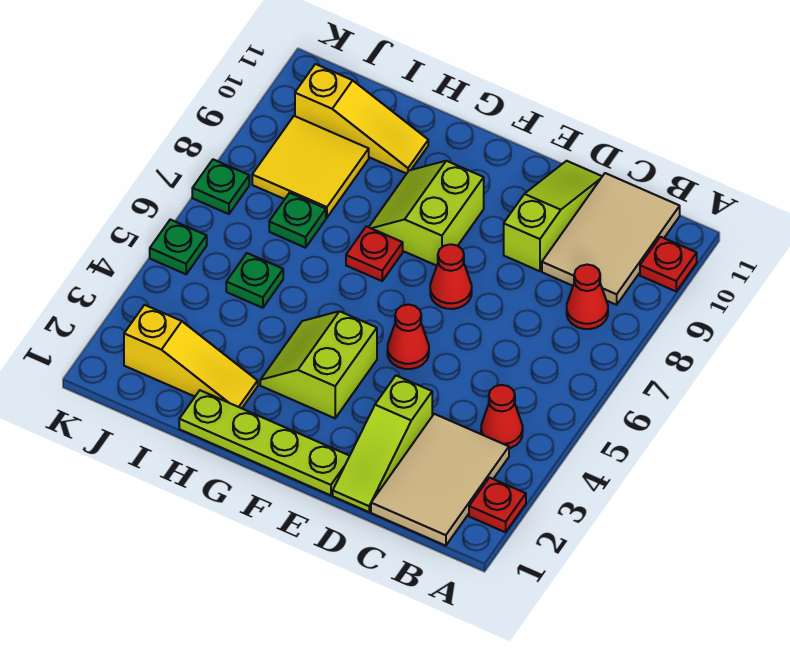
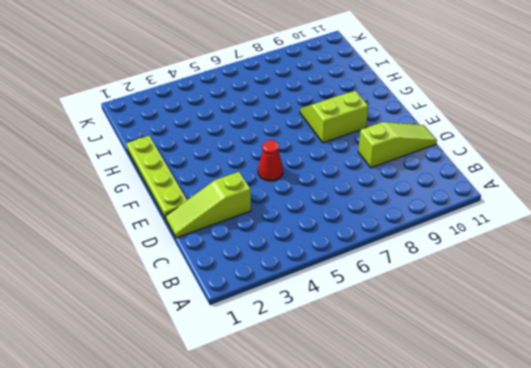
none -> red plate A2 level 1
none -> red plate A10 level 1
none -> tan tile B1:C3 level 1

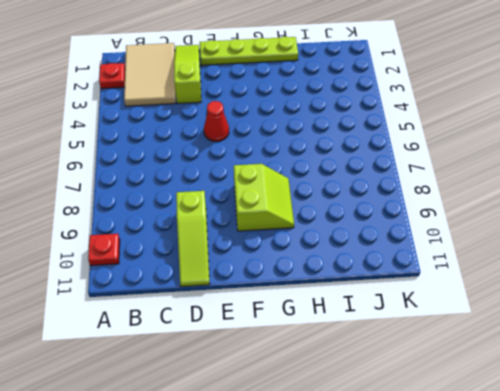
none -> red cone B4 level 1
none -> red cone B8 level 1
none -> tan tile B9:C11 level 1

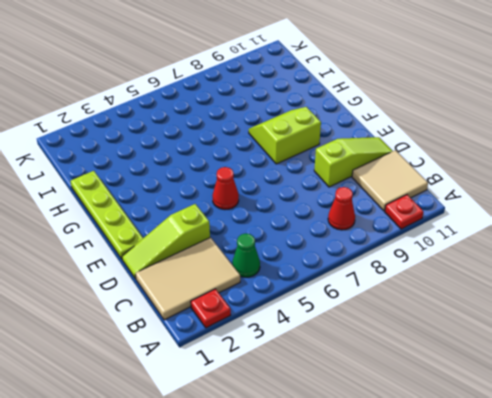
green cone B4 level 1 -> red cone B4 level 1
tan tile B10:C11 level 1 -> tan tile B9:C11 level 1
none -> red cone E7 level 1
none -> lime slope F3:G4 level 1 top F
none -> red plate G7 level 1

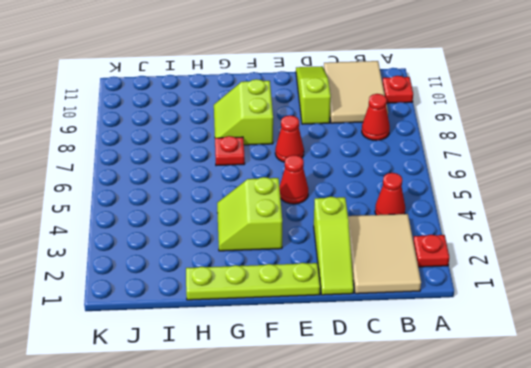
none -> yellow slope H2:J2 level 1 top J
none -> yellow slope H10:J10 level 1 top J
none -> green plate I5 level 1

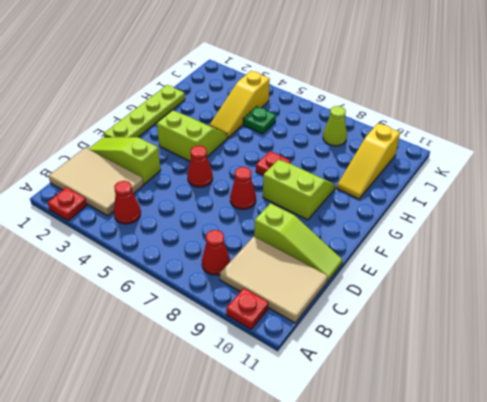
yellow slope H4:J4 level 1 top J -> yellow slope H2:J2 level 1 top J
lime cone J8 level 1 -> yellow tile I8:J9 level 1
none -> green plate I7 level 1
none -> green plate K5 level 1
none -> green plate K7 level 1

